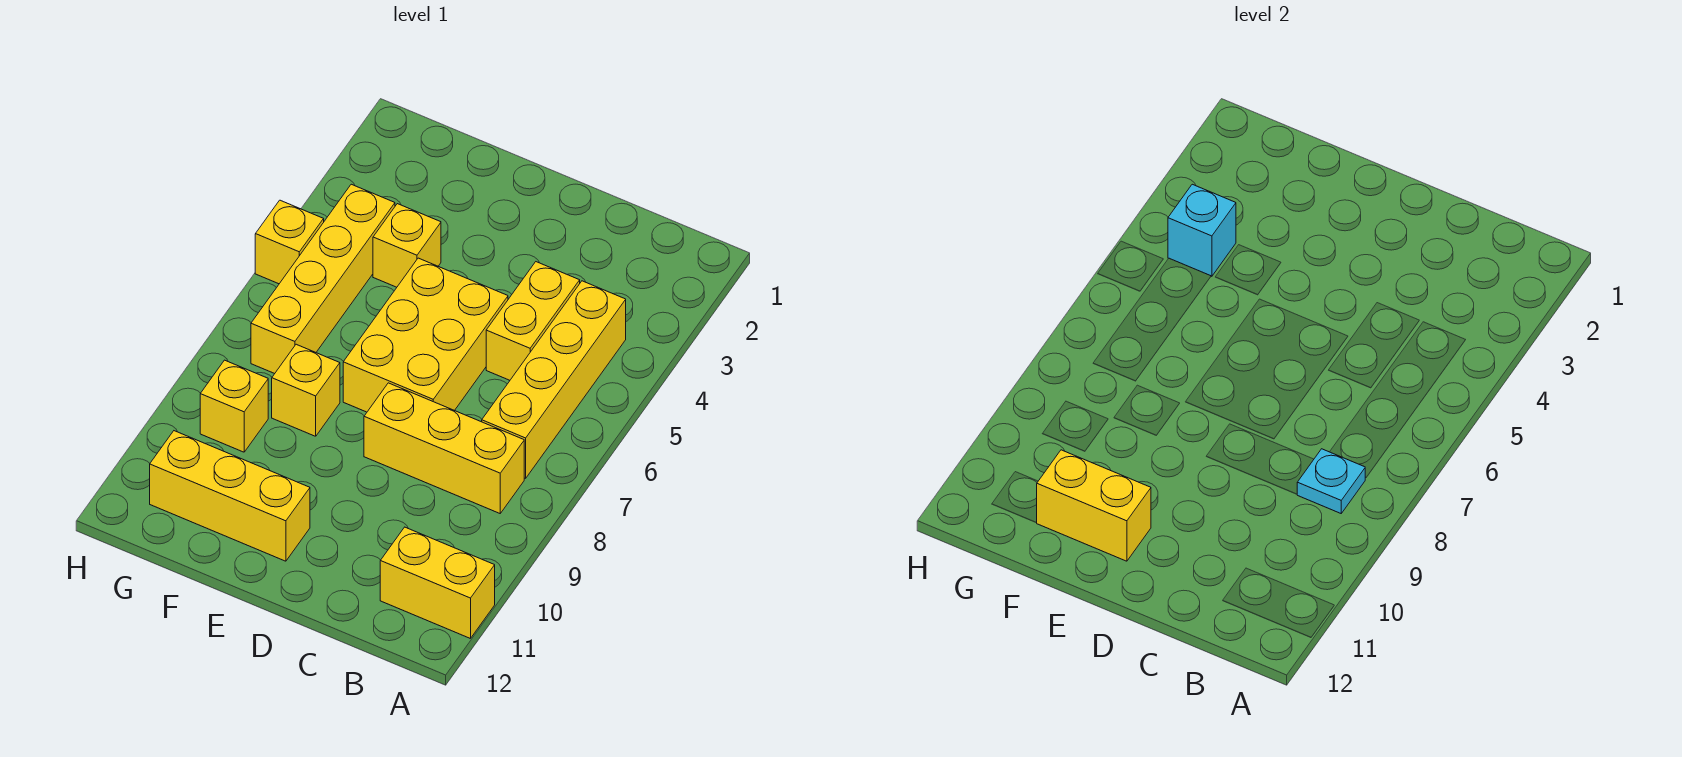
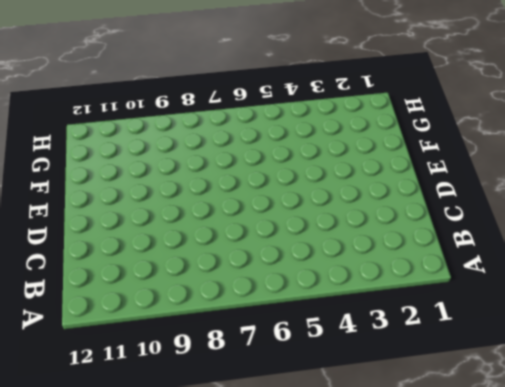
none -> yellow brick A11:B11 level 1
none -> yellow brick B4:B7 level 1
none -> yellow brick B8:D8 level 1

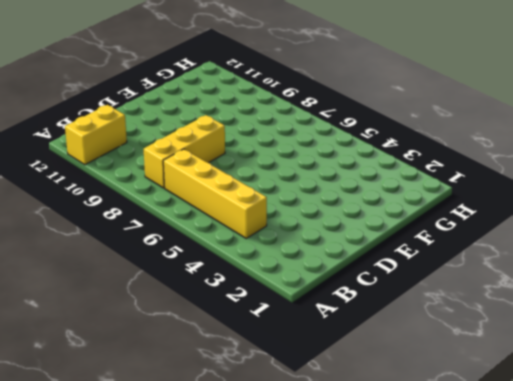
none -> yellow brick C4:C5 level 1
none -> yellow brick D5:E7 level 1
none -> yellow brick E11:G11 level 1

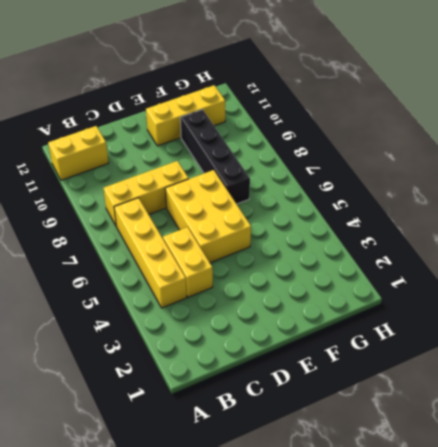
black brick F7:F10 level 1 -> yellow brick F8 level 1
none -> yellow brick F4 level 1
none -> yellow brick G4:G7 level 1
none -> yellow brick G9 level 1

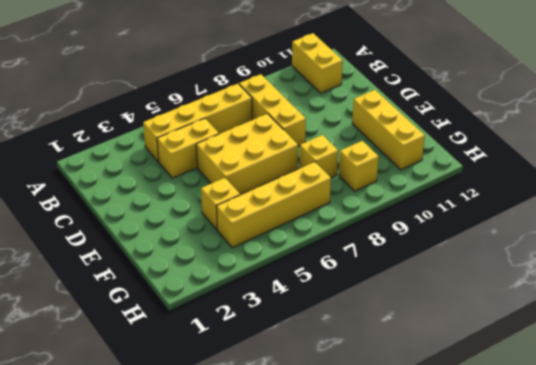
none -> yellow brick H5 level 1
none -> cyan plate B8 level 2
none -> yellow brick E11:F11 level 2

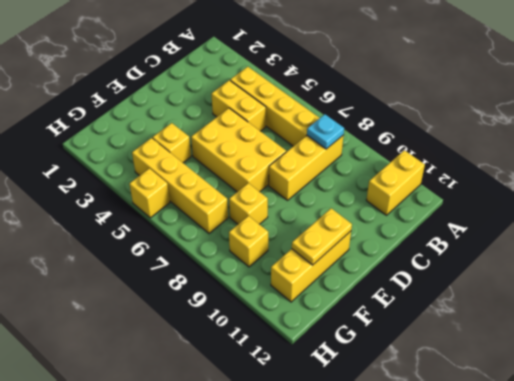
yellow plate E11:F11 level 2 -> yellow brick E11:F11 level 2
none -> cyan brick G4 level 2

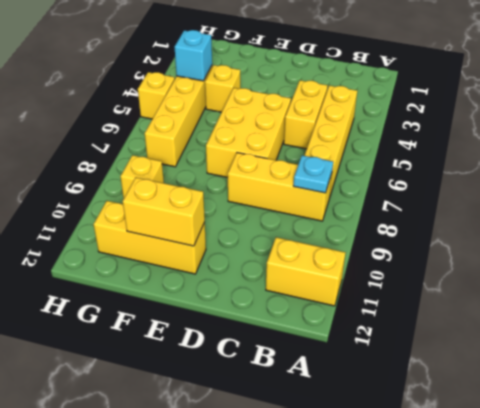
none -> yellow brick F8 level 1

